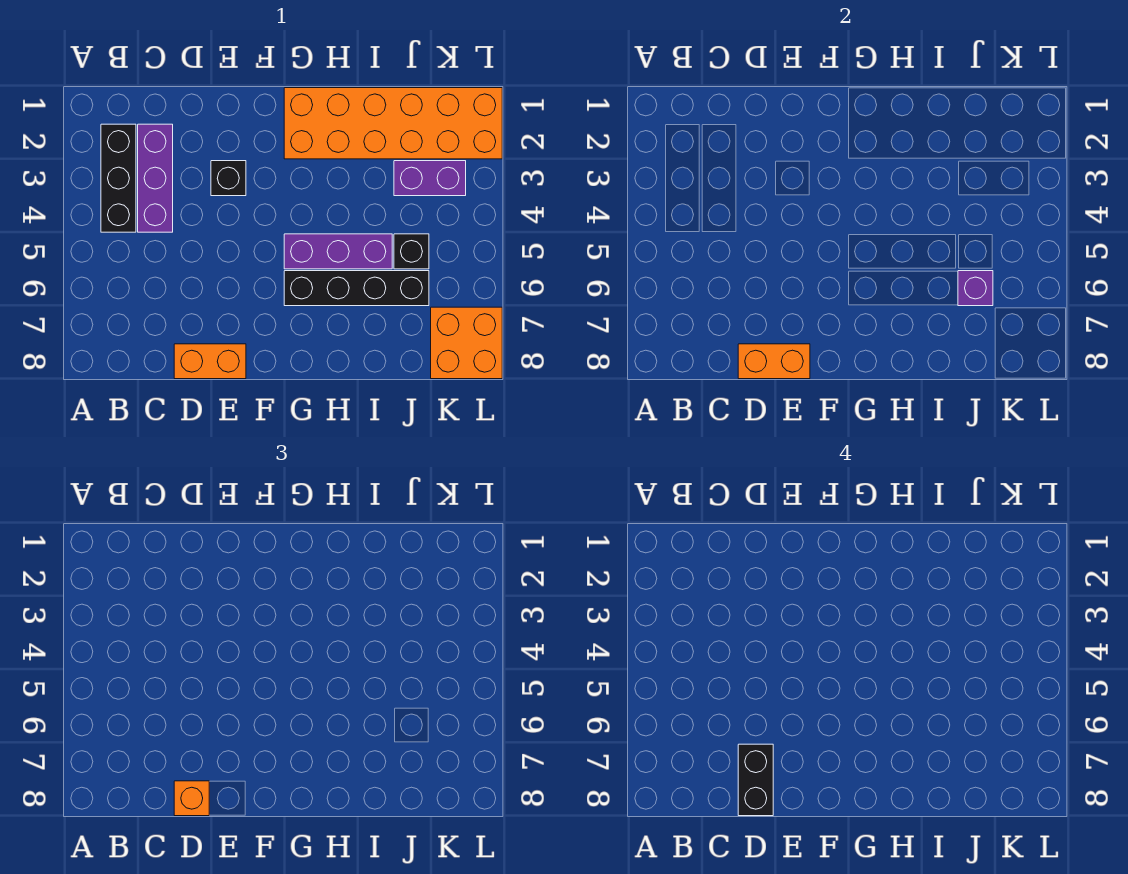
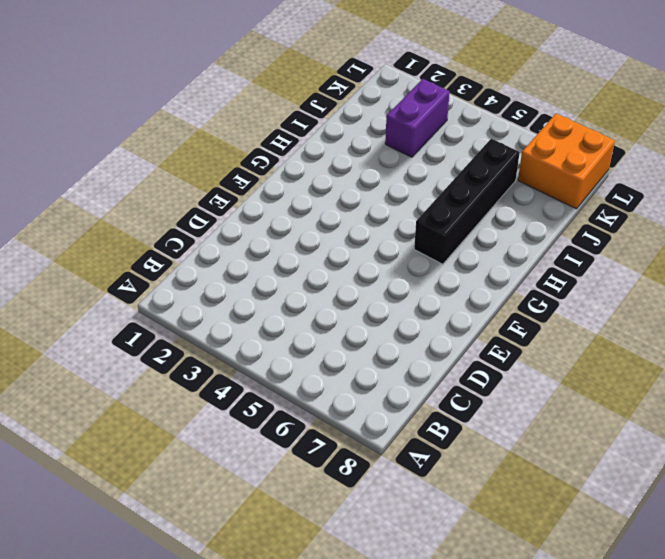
none -> black brick B2:B4 level 1
none -> purple brick C2:C4 level 1
none -> orange brick D8:E8 level 1

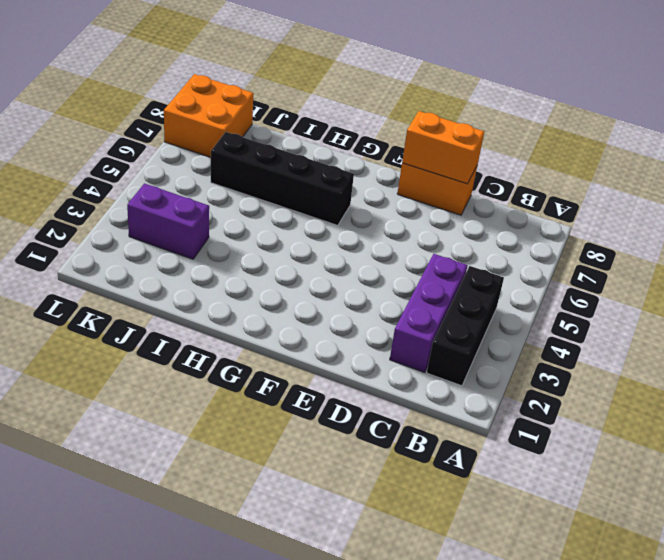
none -> black brick E3 level 1
none -> orange brick G1:L2 level 1
none -> purple brick G5:I5 level 1

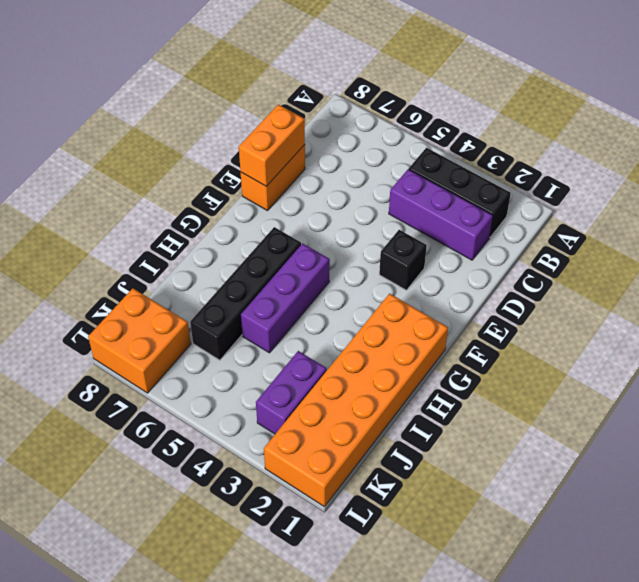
none -> black brick J5 level 1
none -> purple brick J6 level 2
none -> orange brick D8 level 3

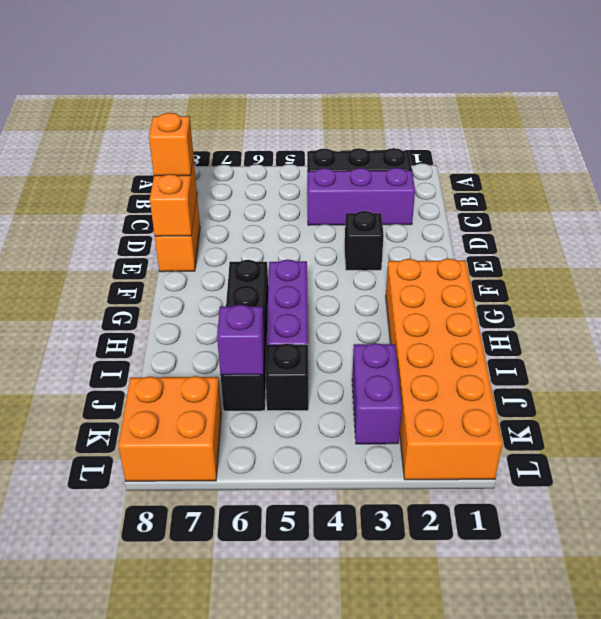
none -> black brick D7:D8 level 4

